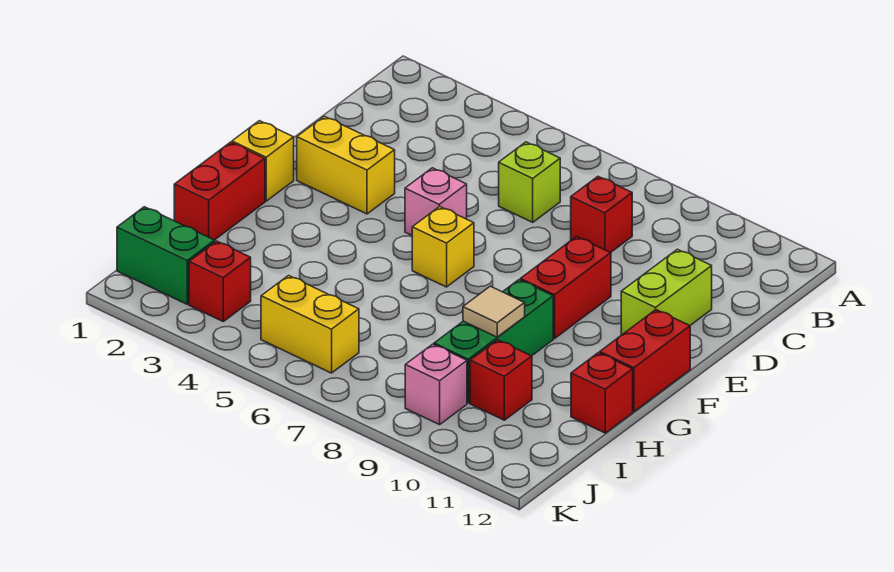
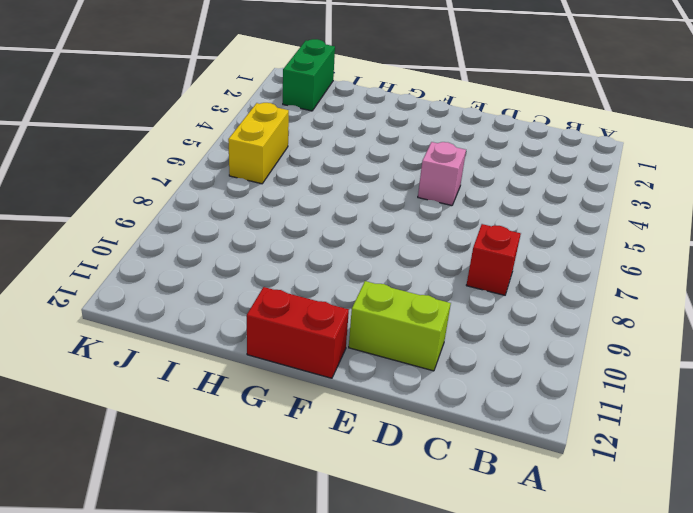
none -> lime brick C6 level 1
none -> yellow brick E2:E3 level 1
none -> red brick E9:F9 level 1

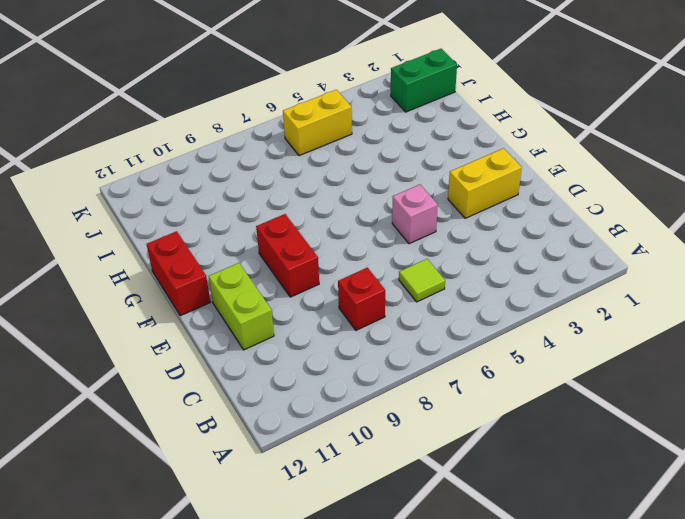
lime tile C6 level 1 -> lime brick C6 level 1
none -> yellow brick F1 level 1
none -> yellow brick F6 level 1
none -> red brick G1:H1 level 1

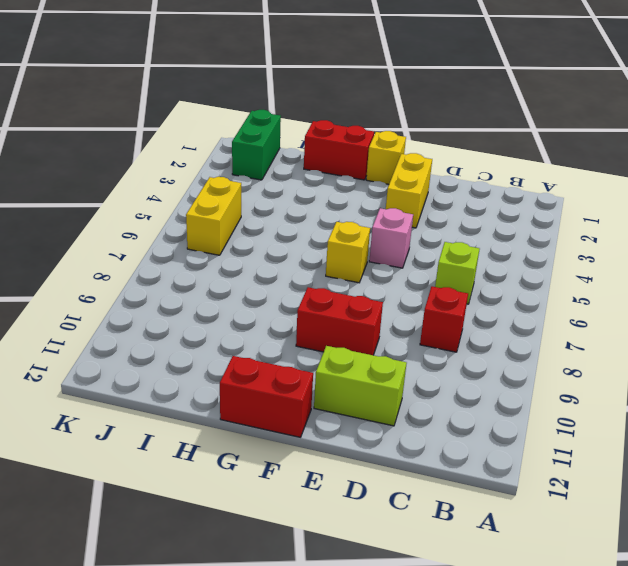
none -> green brick G9:I9 level 1
none -> red brick H12 level 1
none -> red brick I10 level 1

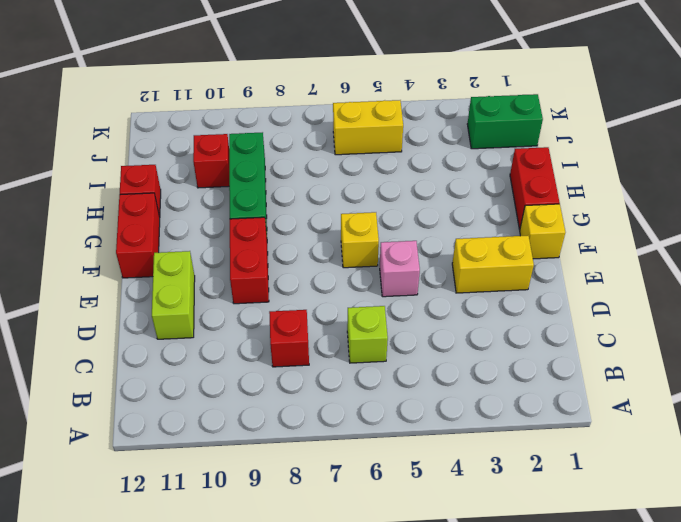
none -> red brick J3 level 1
none -> pink brick J9 level 1
none -> tan tile H9 level 2

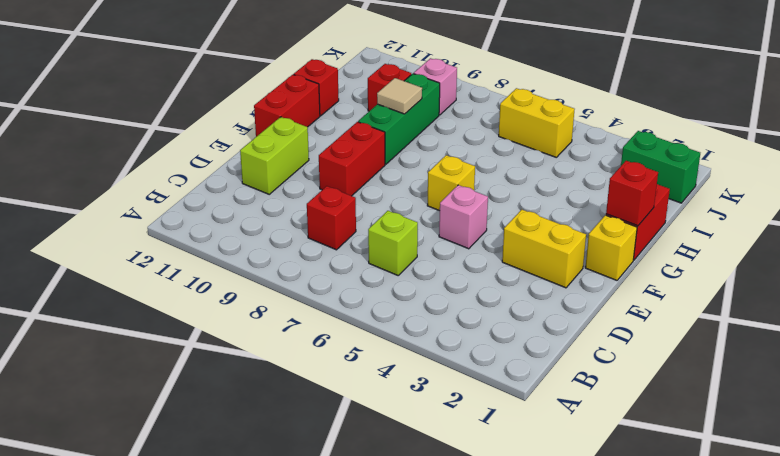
red brick G1 level 2 -> red brick J3 level 1

